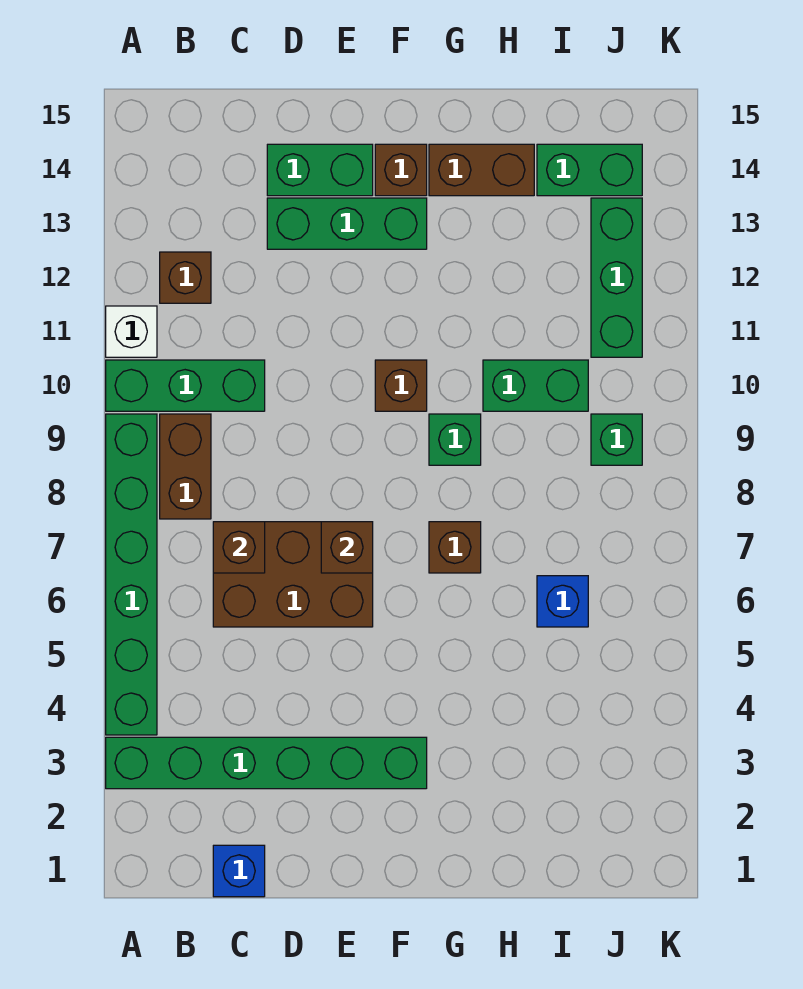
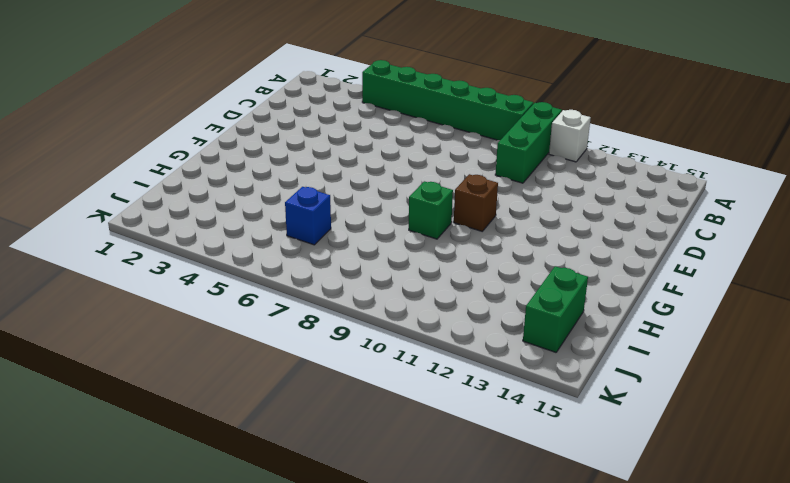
none -> green brick A3:F3 level 1
none -> brown brick B8:B9 level 1
none -> brown brick B12 level 1

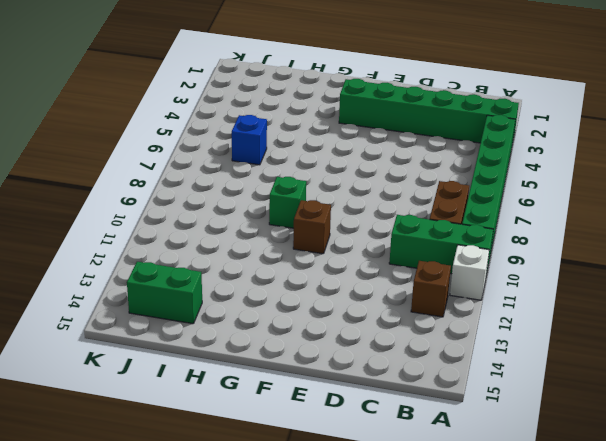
none -> blue brick C1 level 1
none -> brown brick C6:E7 level 1
none -> green brick D13:F13 level 1

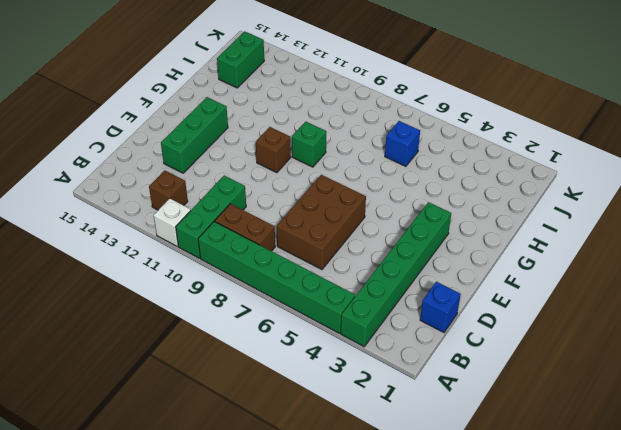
none -> green brick D14:E14 level 1
none -> brown brick F14 level 1
none -> brown brick G7 level 1

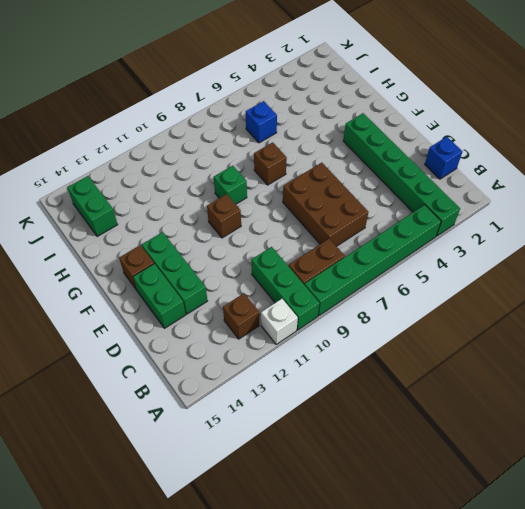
none -> brown brick G14:H14 level 1
none -> green brick H10:I10 level 1
none -> green brick J9 level 1

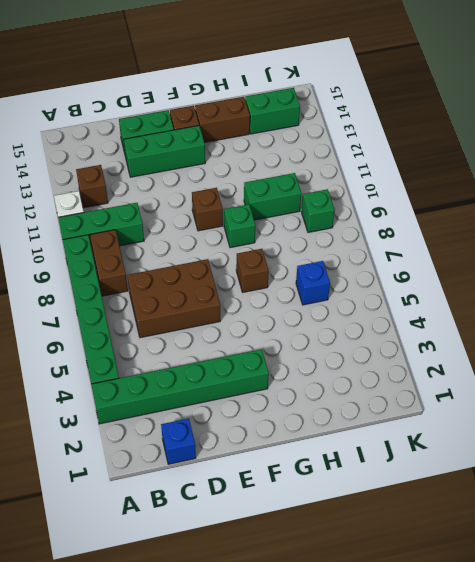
none -> green brick J11:J13 level 1
none -> brown brick C7 level 2
none -> brown brick E7 level 2

